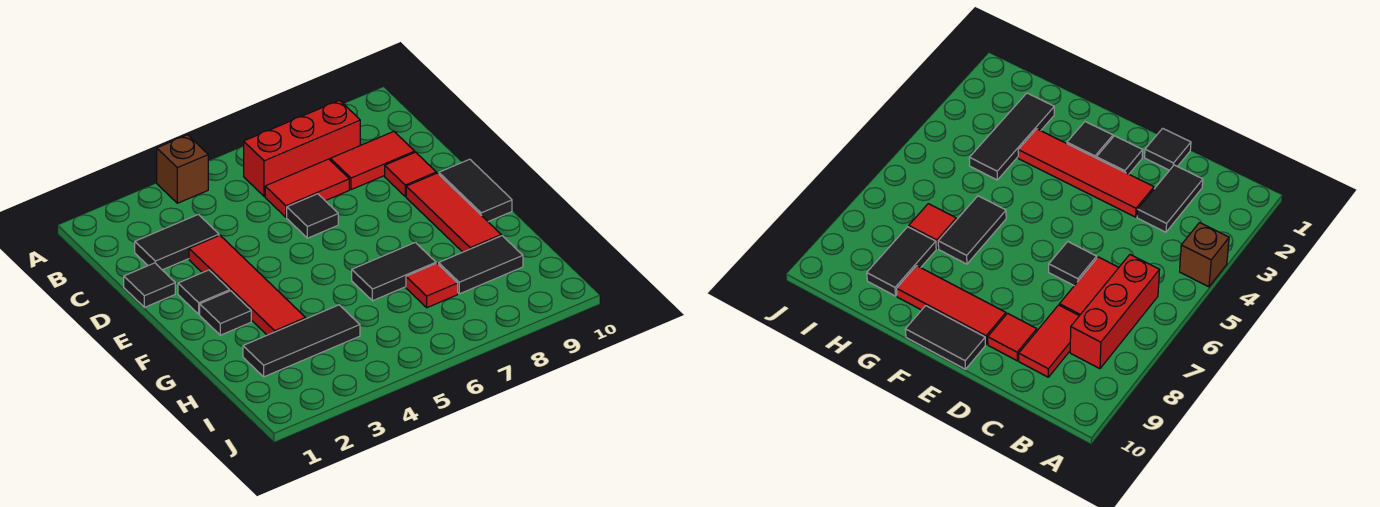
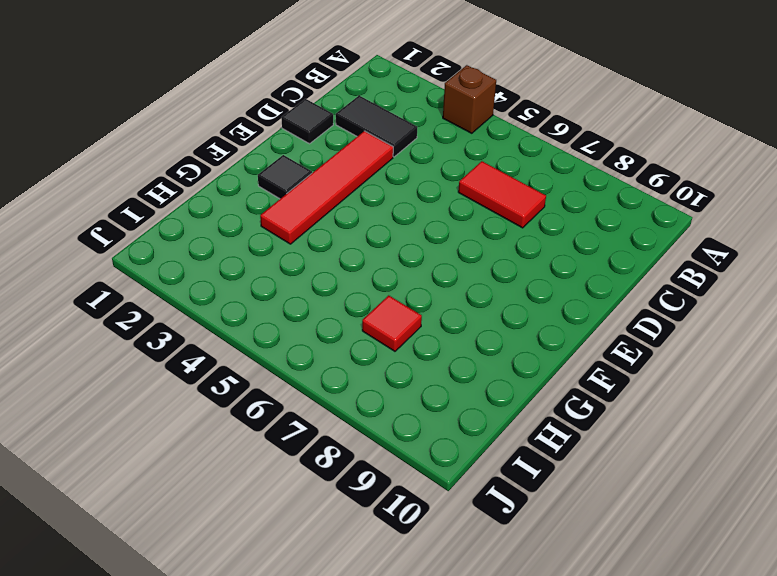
none -> red brick B6:B8 level 1
none -> red tile C8:C9 level 1
none -> black tile D6 level 1

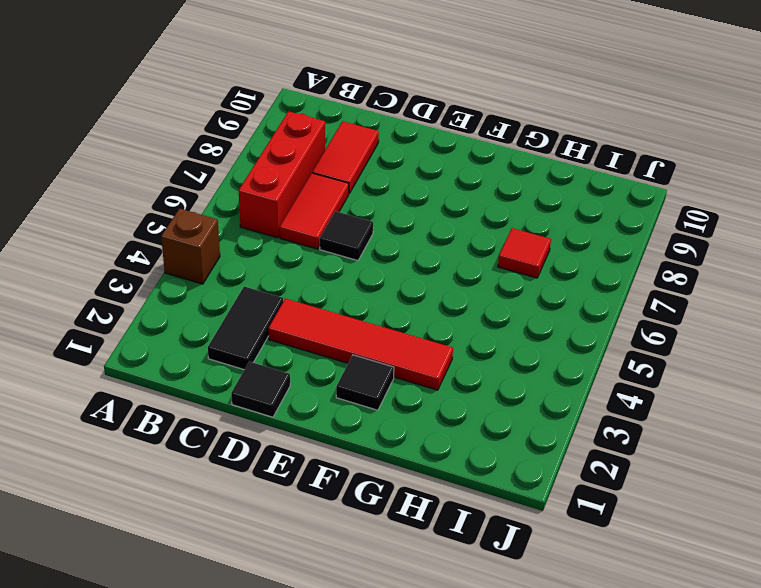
none -> red tile D9 level 1
none -> black tile E2 level 1
none -> red tile E9:G9 level 1

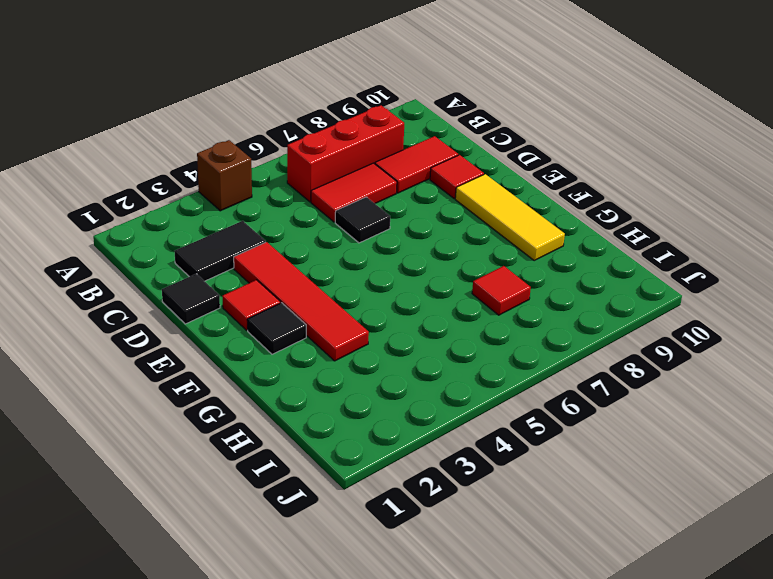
red tile E2 level 1 -> black tile E2 level 1
yellow tile E9:G9 level 1 -> red tile E9:G9 level 1
none -> black tile E10:F10 level 1
none -> black tile G6:G7 level 1
none -> black tile H2:H4 level 1

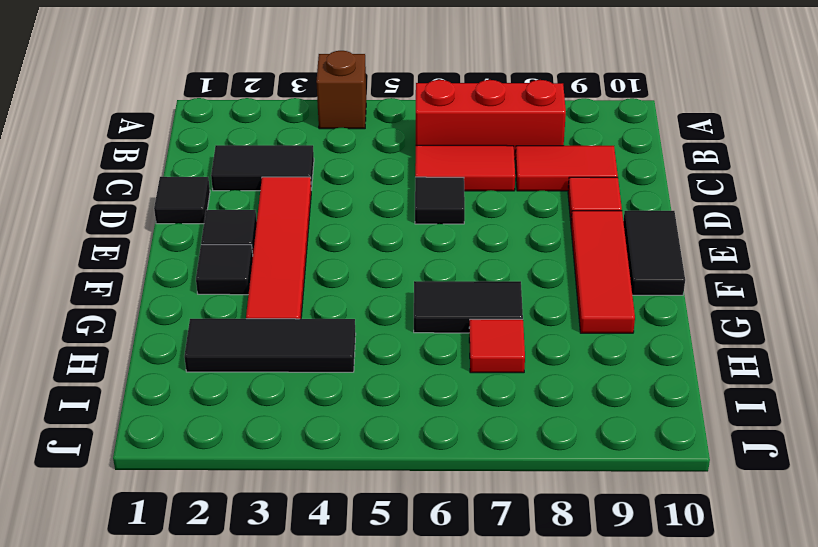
none -> black tile H8:H9 level 1

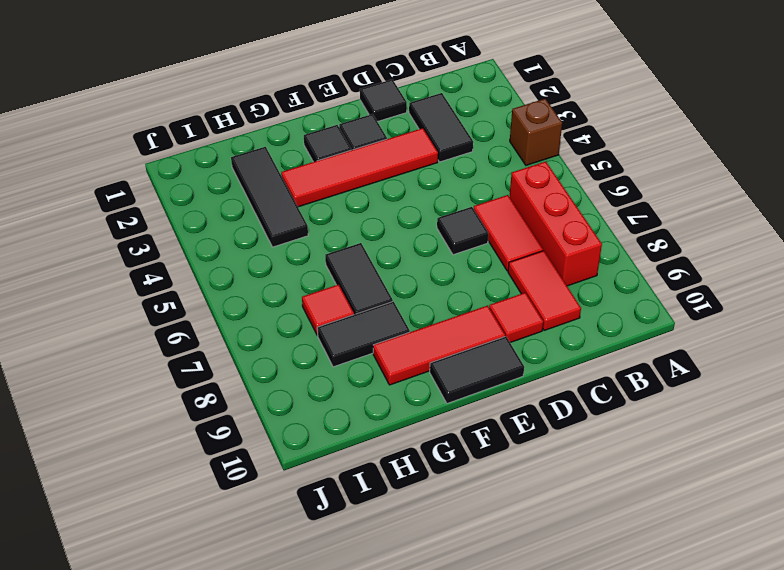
black tile G8:H8 level 1 -> black tile H8:H9 level 1

